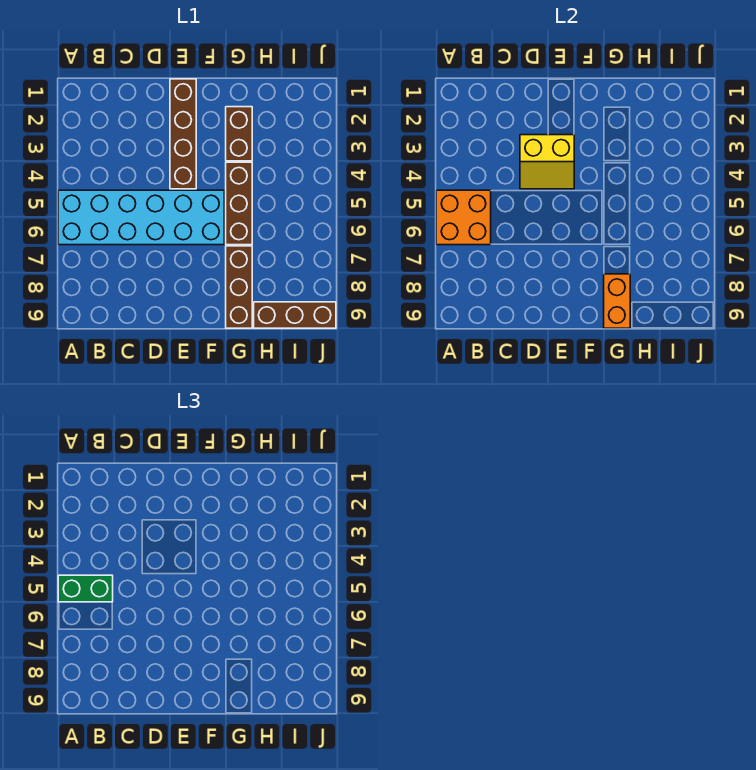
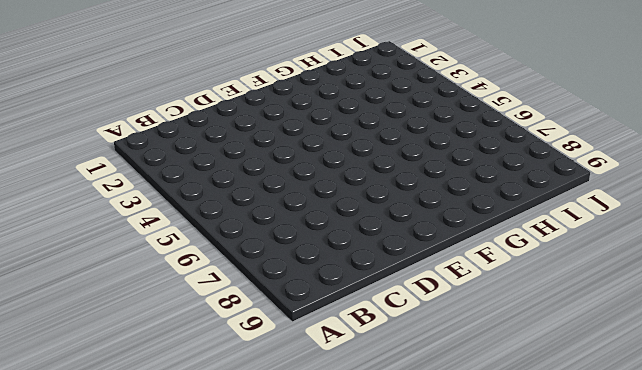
none -> cyan brick A5:F6 level 1
none -> brown brick E1:E4 level 1

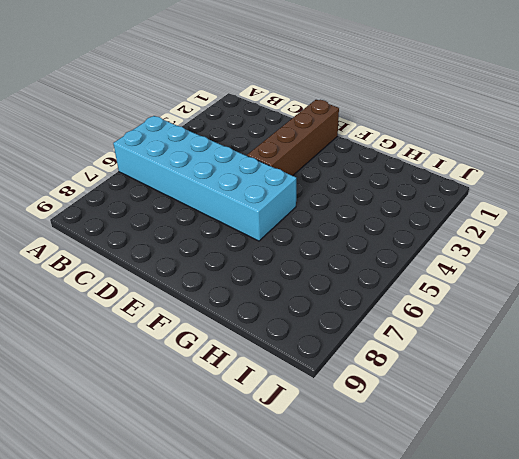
none -> brown brick G2:G3 level 1
none -> brown brick G4:G6 level 1

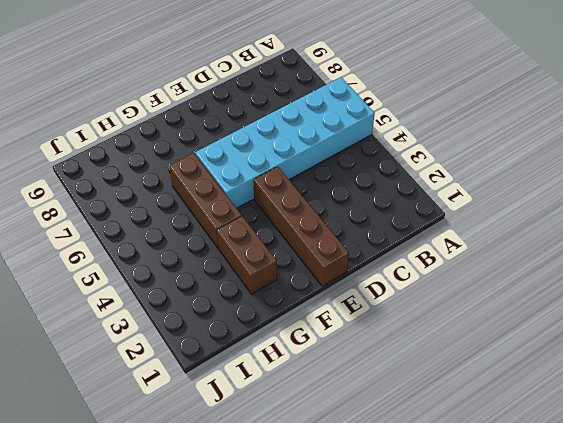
none -> brown brick G7:G9 level 1
none -> brown brick H9:J9 level 1

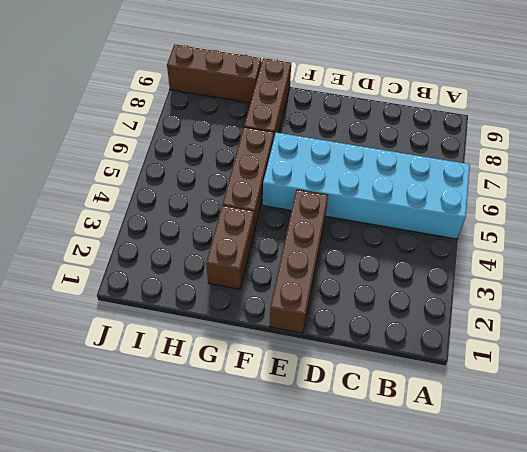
none -> orange brick A5:B6 level 2
none -> yellow slope D3:E4 level 2 top 3

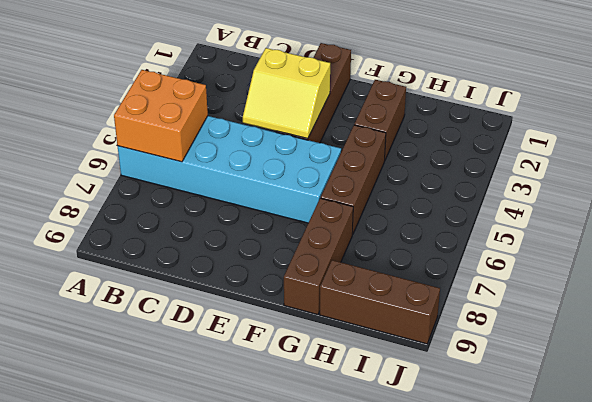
none -> orange brick G8:G9 level 2
none -> green brick A5:B5 level 3

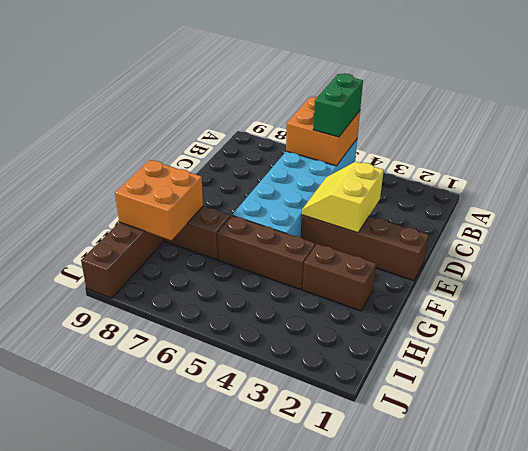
orange brick G8:H9 level 2 -> orange brick G8:G9 level 2

